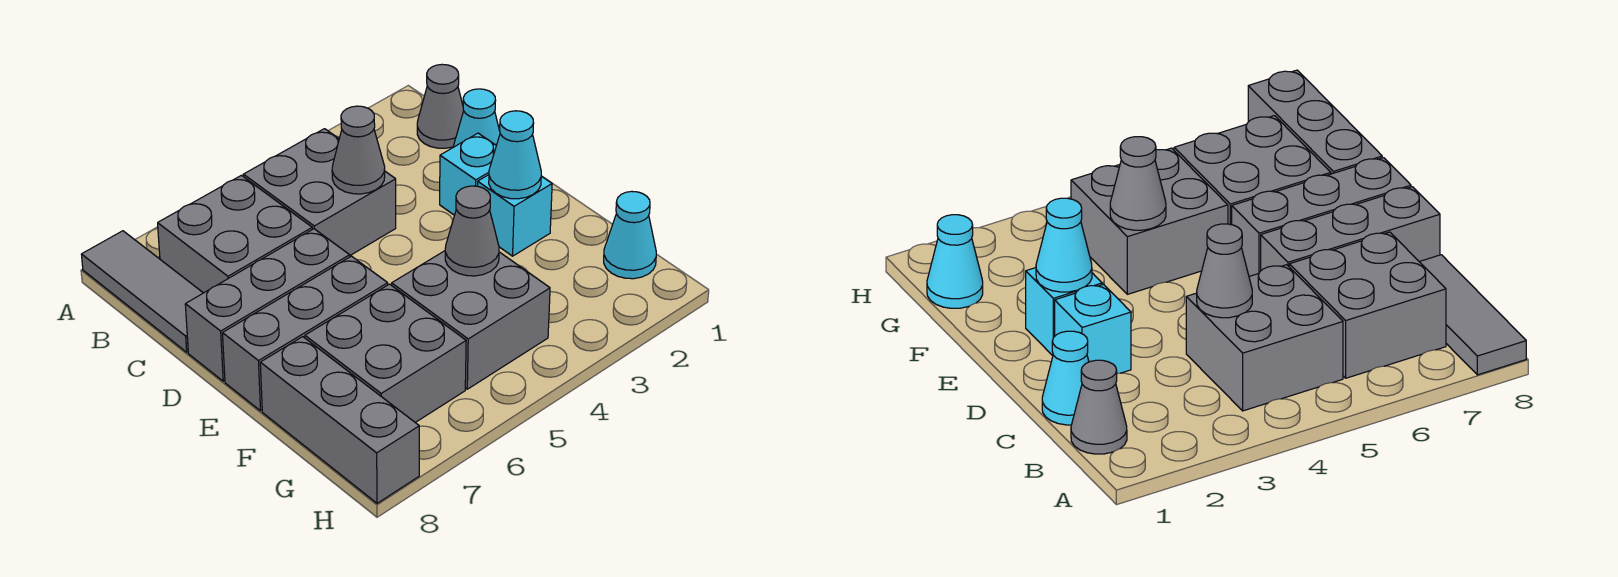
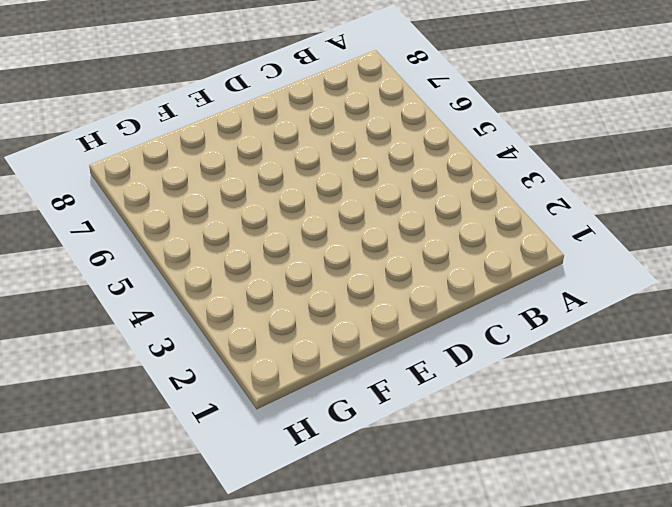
none -> grey tile A8:C8 level 1
none -> grey cone B1 level 1
none -> grey brick B4:C5 level 1

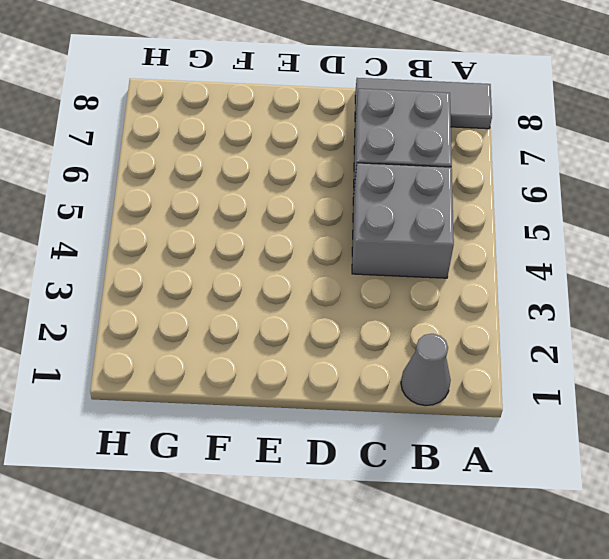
none -> cyan cone C1 level 1
none -> cyan brick D2 level 1
none -> grey brick D6:D8 level 1

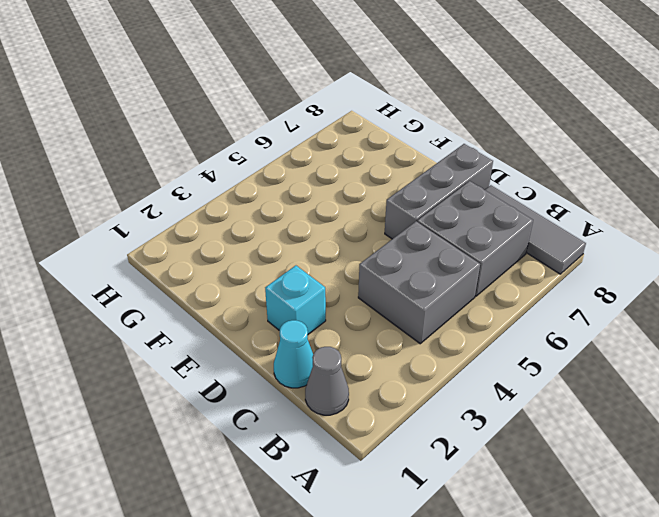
none -> cyan brick E2 level 1
none -> grey brick E6:E8 level 1
none -> grey brick F4:G5 level 1

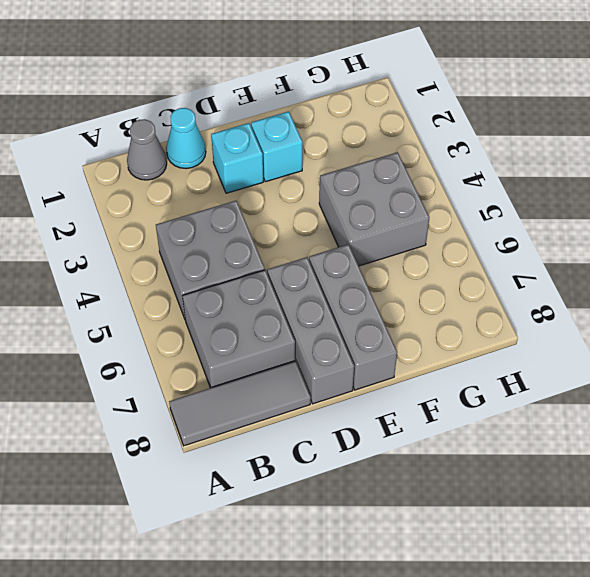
none -> grey brick F6:G7 level 1
none -> grey brick F8:H8 level 1
none -> cyan cone G1 level 1

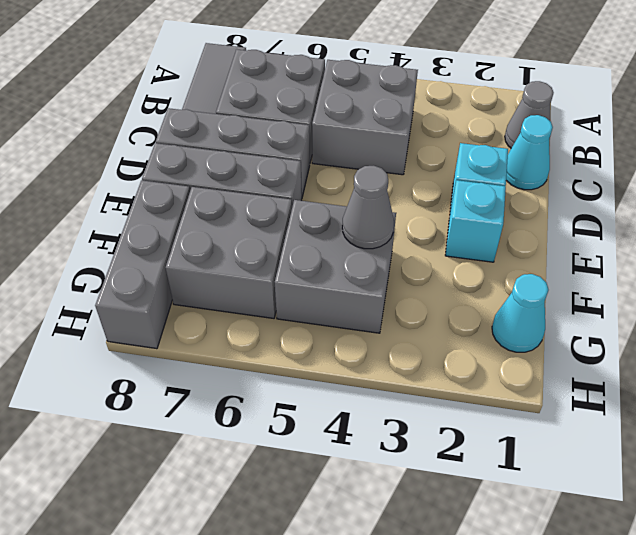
none -> grey cone C4 level 2
none -> cyan cone E2 level 2

